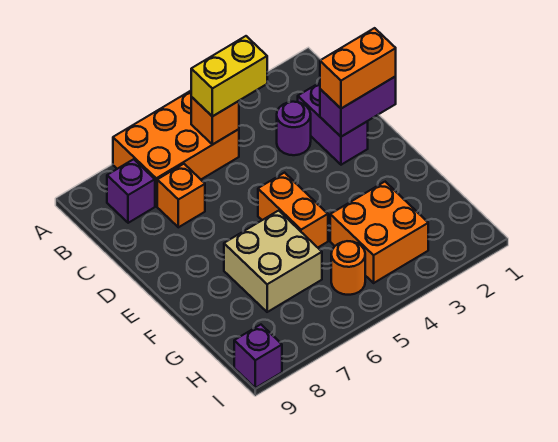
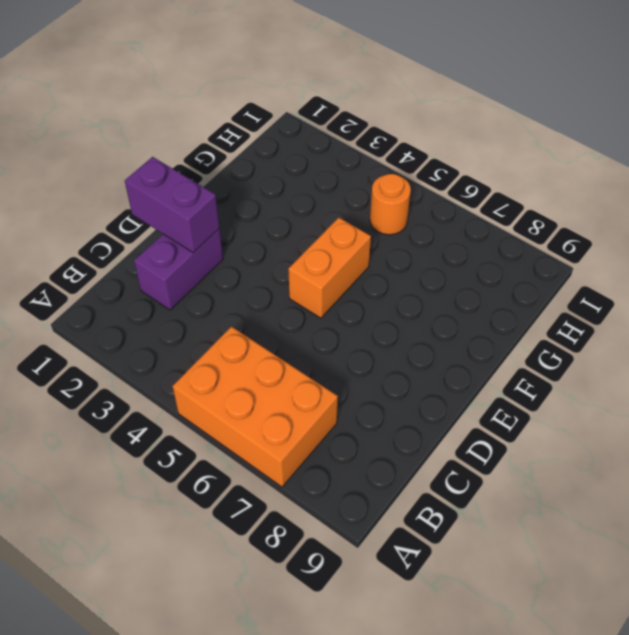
none -> purple brick B8 level 1
none -> purple round brick C3 level 1
none -> orange brick C7 level 1

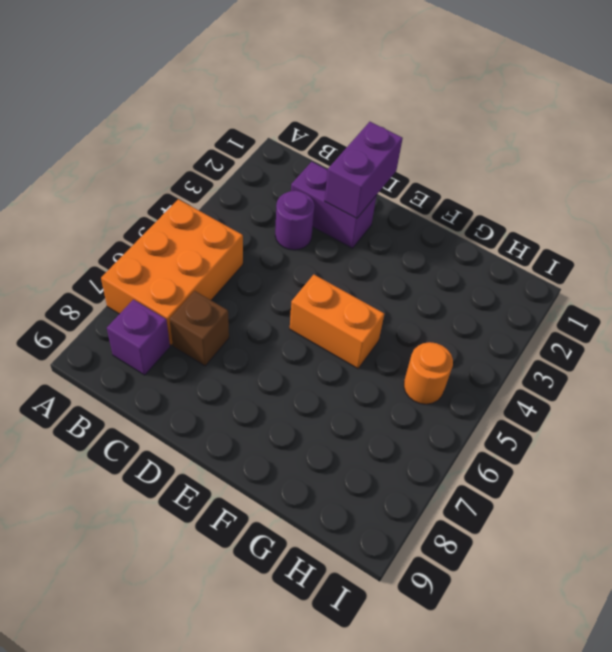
brown brick C7 level 1 -> orange brick C7 level 1
none -> tan brick F6:G7 level 1
none -> orange brick G3:H4 level 1
none -> purple brick I9 level 1

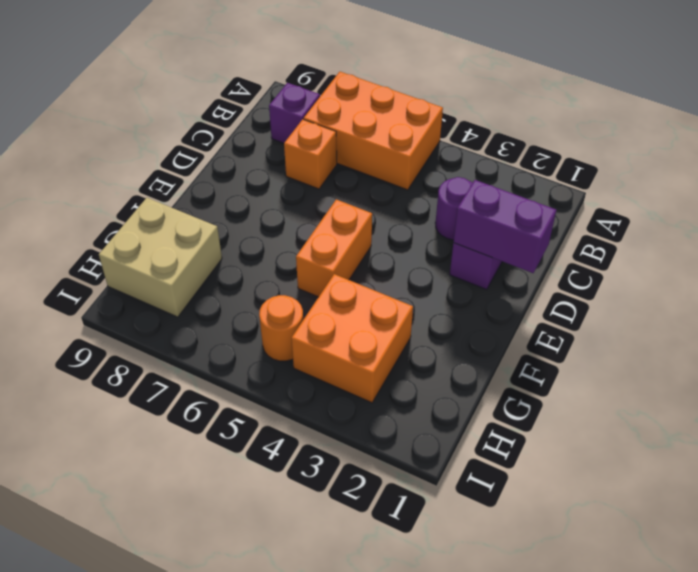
tan brick G8:H9 level 1 -> tan brick F6:G7 level 1
none -> purple brick I9 level 1
none -> orange brick B5 level 2
none -> yellow brick B4:B5 level 3

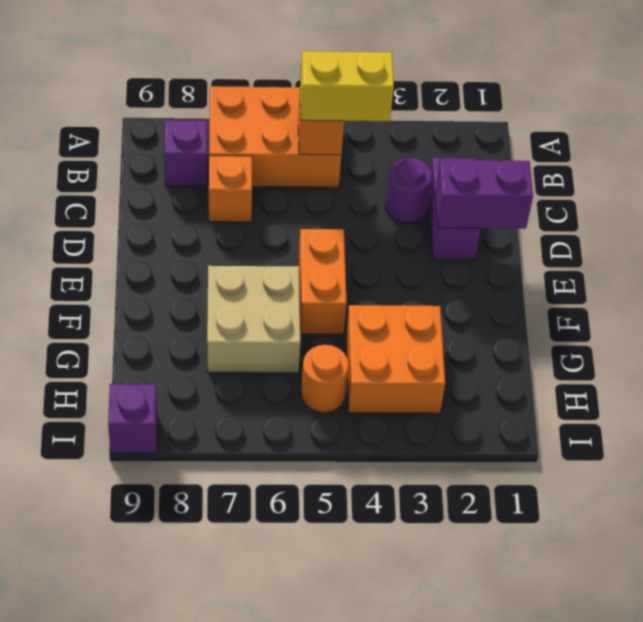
none -> orange brick D1:D2 level 3

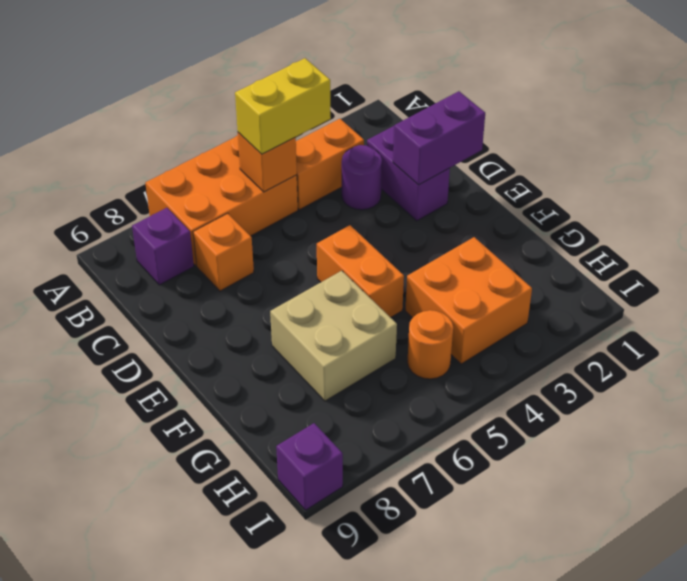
orange brick B3:B4 level 1 -> orange brick D1:D2 level 3

